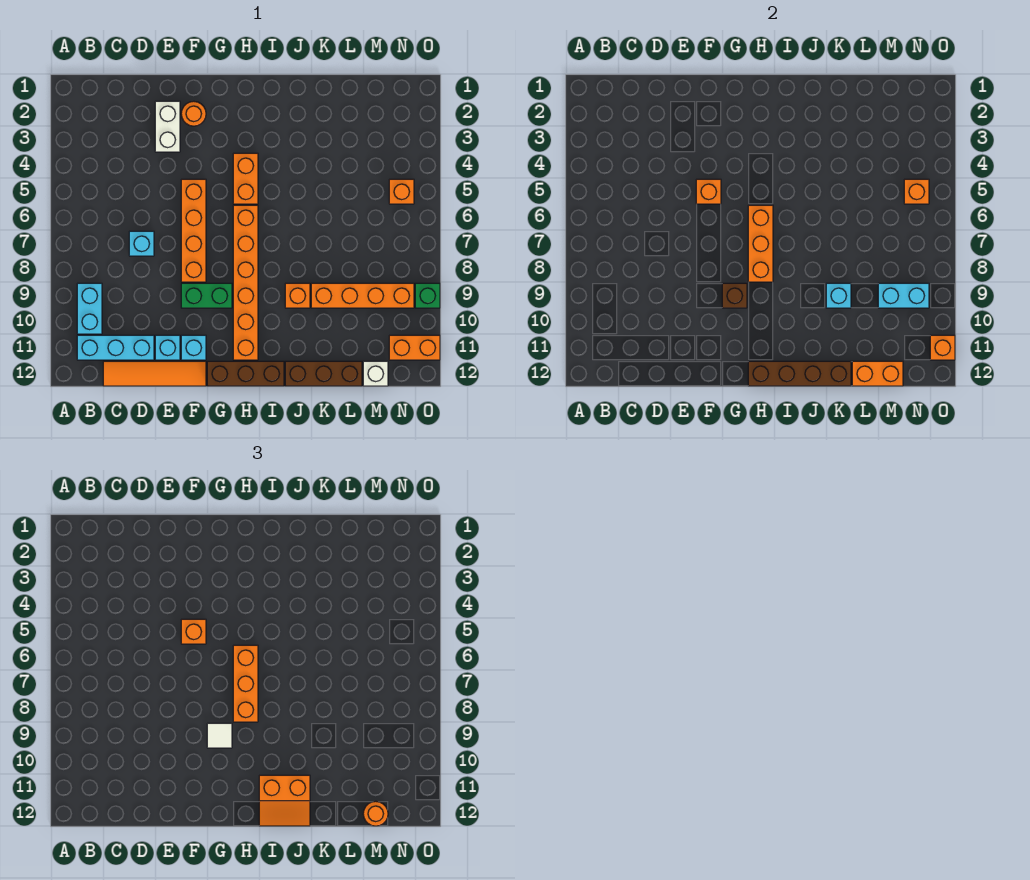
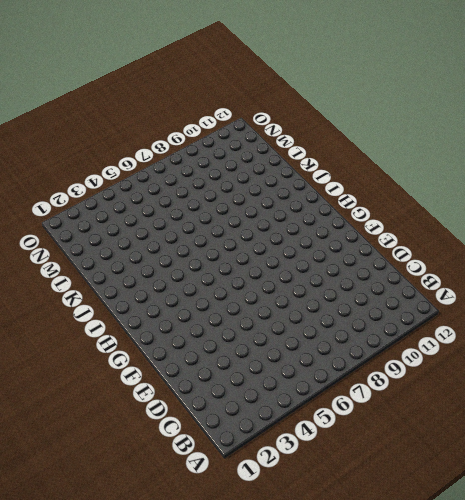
none -> cyan brick B9:B10 level 1
none -> cyan brick B11:D11 level 1
none -> orange tile C12:F12 level 1
none -> cyan brick D7 level 1

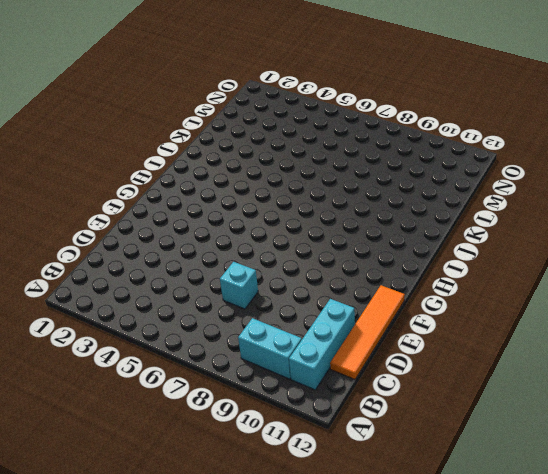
none -> white brick E2:E3 level 1
none -> cyan brick E11 level 1
none -> orange round brick F2 level 1
none -> orange brick F5:F8 level 1

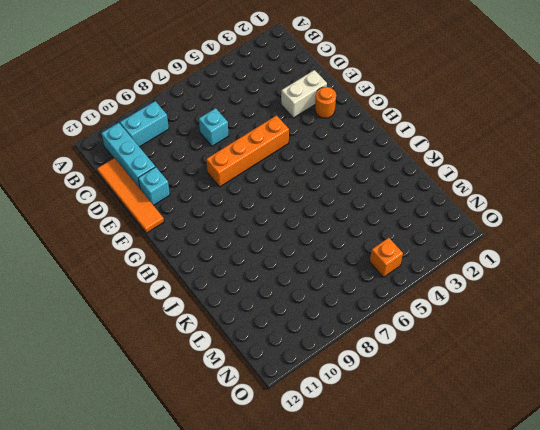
none -> green brick F9:G9 level 1
none -> cyan brick F11 level 1
none -> brown brick G12:I12 level 1
none -> orange brick H4:H5 level 1

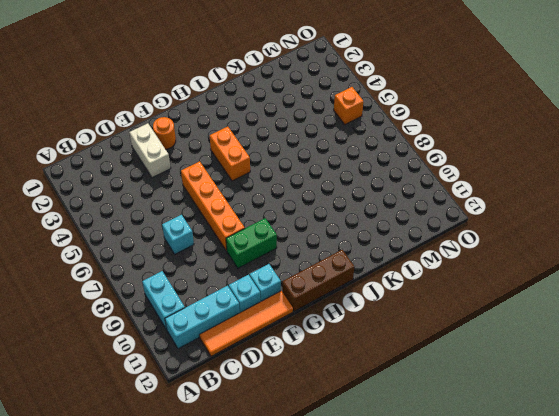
none -> orange brick H6:H11 level 1
none -> orange brick J9 level 1
none -> brown brick J12:L12 level 1
none -> orange brick K9:N9 level 1

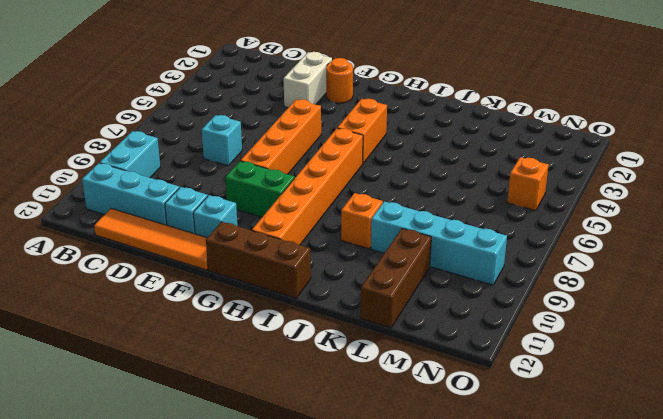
cyan brick K9:N9 level 1 -> orange brick K9:N9 level 1
brown brick L10:L12 level 1 -> brown brick J12:L12 level 1
none -> white brick M12 level 1
none -> orange brick N11:O11 level 1
none -> green brick O9 level 1
none -> orange brick F5 level 2

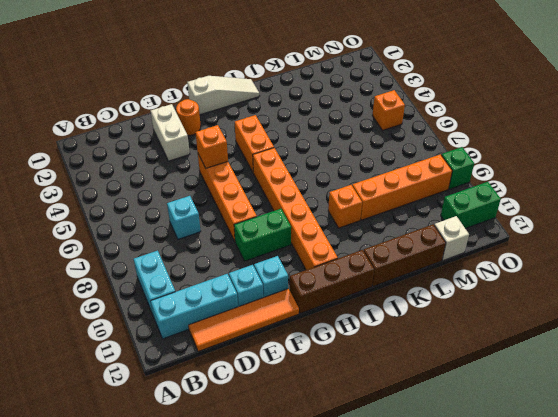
white slope G1:I1 level 1 top G -> none
green brick N11:O11 level 1 -> orange brick N11:O11 level 1
none -> brown brick G9 level 2
none -> orange brick H6:H8 level 2
none -> brown brick H12:K12 level 2
none -> cyan brick K9 level 2

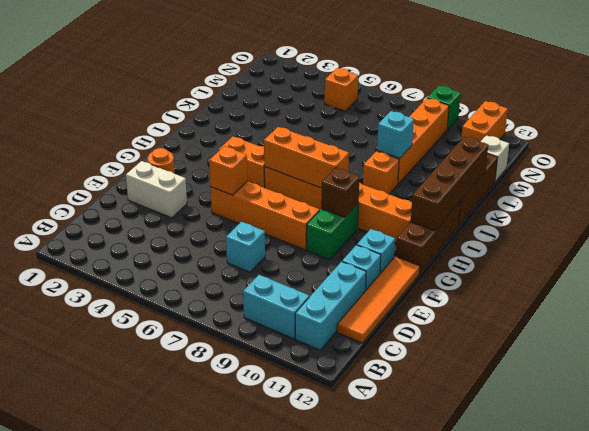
none -> orange brick L12:M12 level 2
none -> cyan brick M9:N9 level 2
none -> orange brick N5 level 2
none -> orange brick O11 level 2

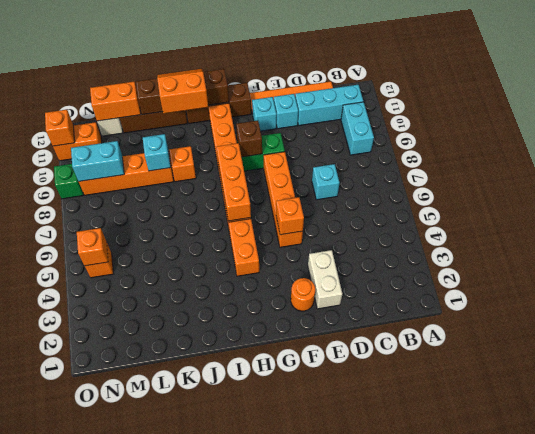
none -> orange brick F5 level 3
none -> white tile G9 level 3
none -> orange brick H6:H8 level 3
none -> orange round brick M12 level 3

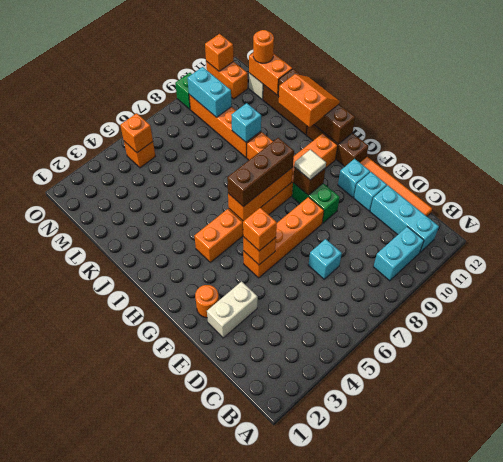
brown brick H6:H8 level 3 -> orange brick H6:H8 level 3

